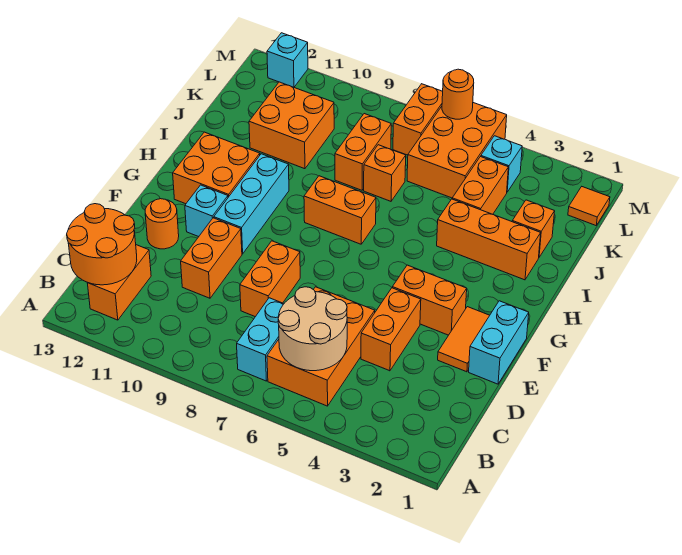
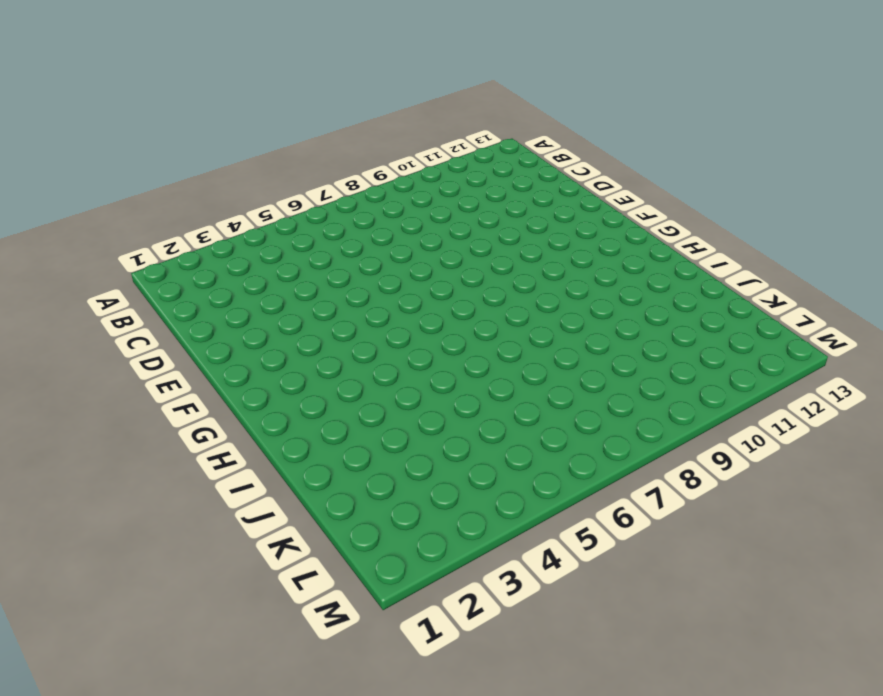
none -> orange brick B5:D6 level 1
none -> cyan brick B7:C7 level 1
none -> orange brick B12:C12 level 1

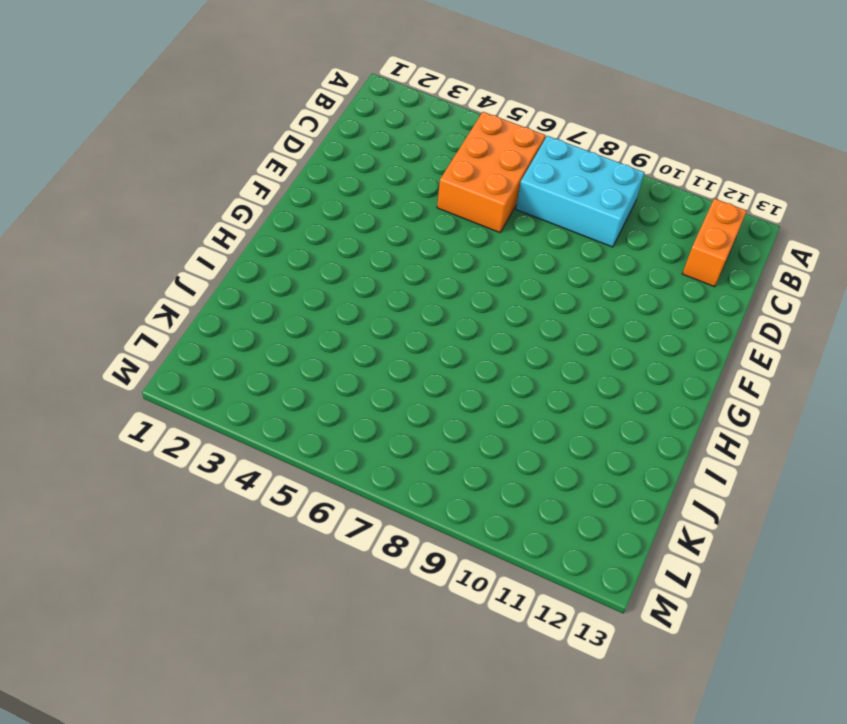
cyan brick B7:C9 level 1 -> cyan brick B7:C7 level 1
none -> orange brick D4:E4 level 1
none -> orange brick D8:E8 level 1
none -> orange brick D10:E10 level 1

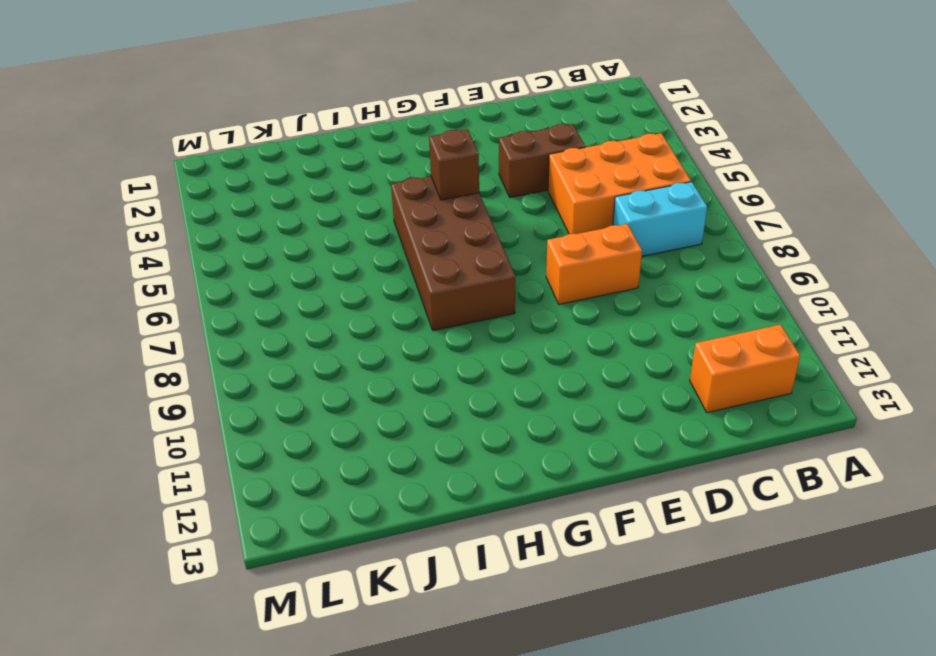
brown brick D4:E4 level 1 -> orange brick D4:E4 level 1
brown brick G5:H8 level 1 -> orange brick H7:H8 level 1
brown brick G5 level 2 -> none
none -> orange brick D10:E10 level 1
none -> cyan brick E1:F1 level 1
none -> orange tile E2:F2 level 1

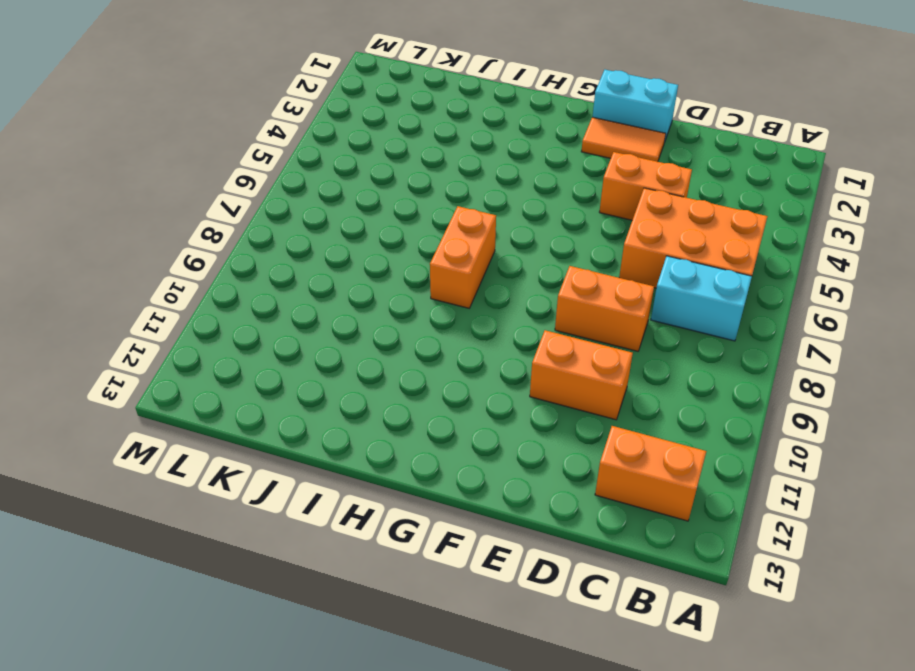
none -> orange round brick E12 level 1
none -> orange brick F3:F4 level 1
none -> cyan brick F10:H10 level 1

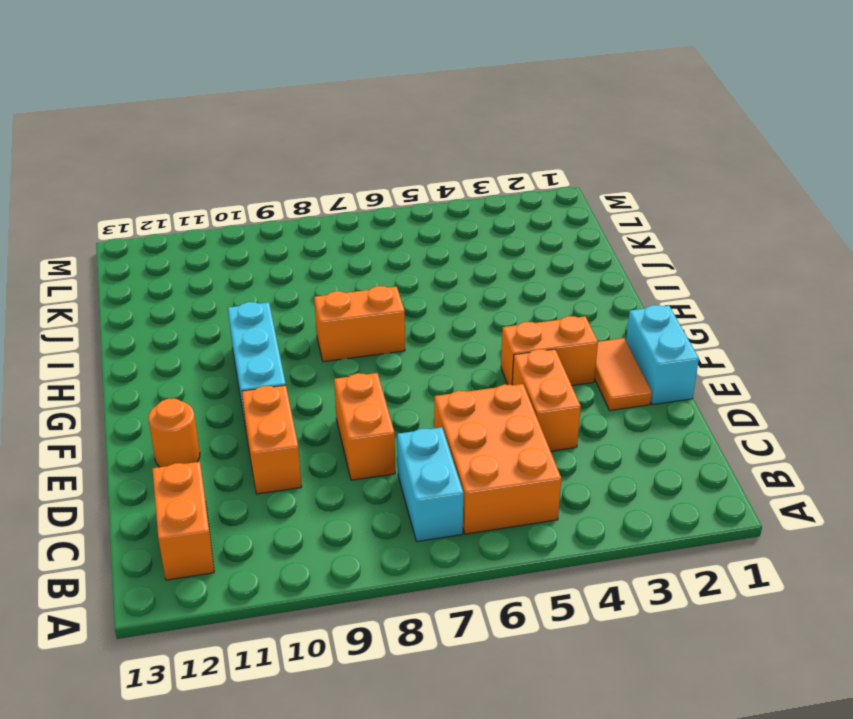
none -> cyan brick F11 level 1
none -> orange brick G11:H12 level 1
none -> orange brick I2:I4 level 1

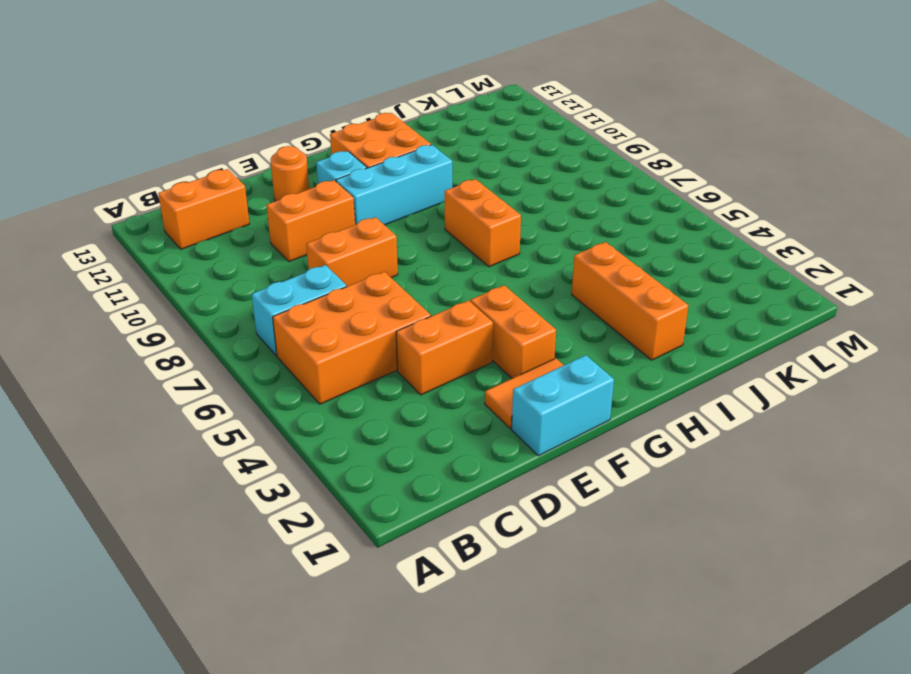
none -> orange brick J2 level 1
none -> orange brick J4:K4 level 1
none -> orange brick J7 level 1

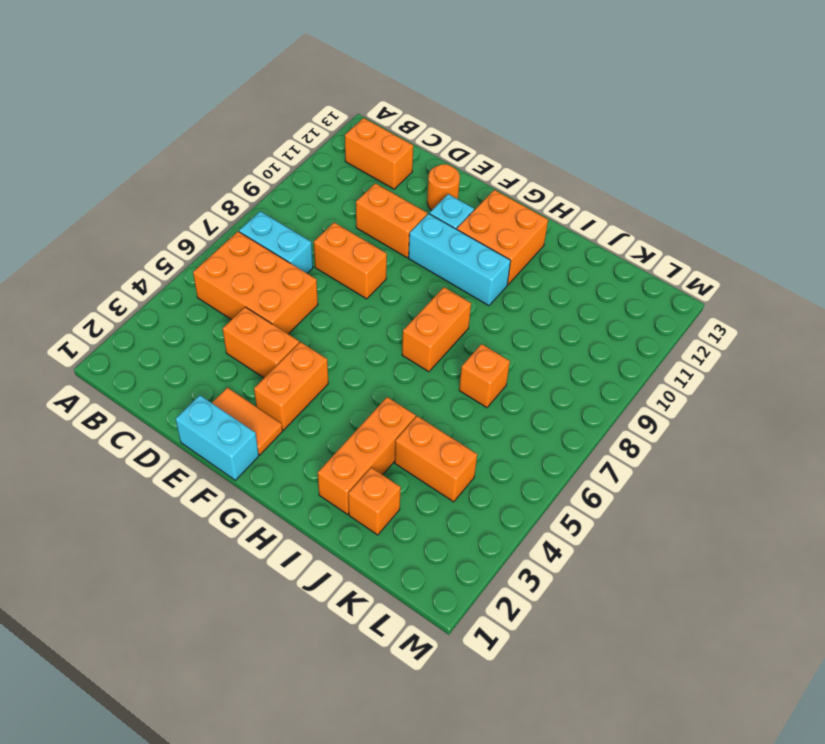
none -> orange brick J8:K8 level 1
none -> orange brick J10:K11 level 1
none -> orange brick K5:M6 level 1

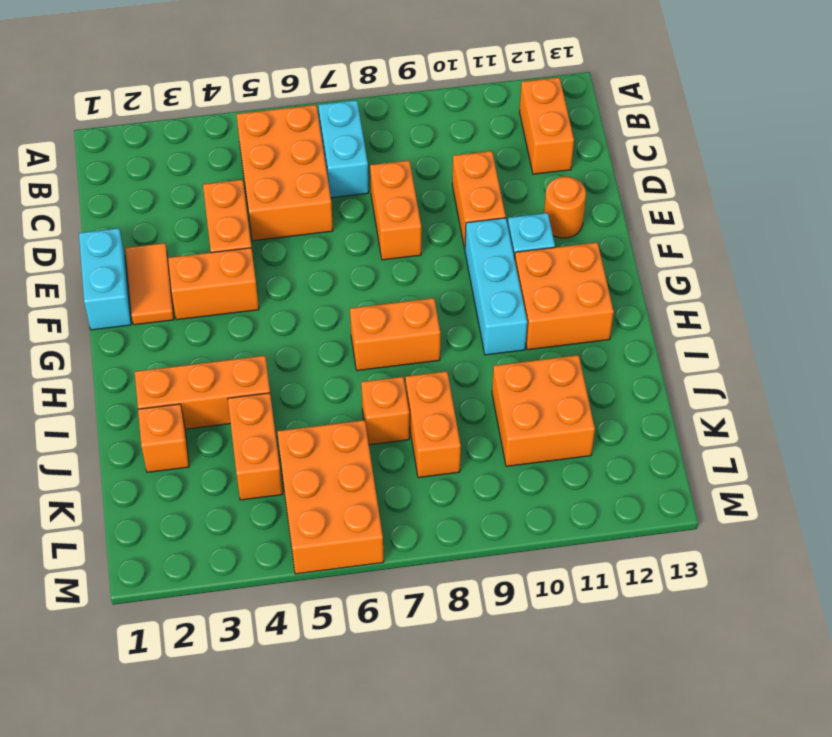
none -> orange tile L1 level 1
none -> cyan brick L4 level 1
none -> orange brick L7:M7 level 1

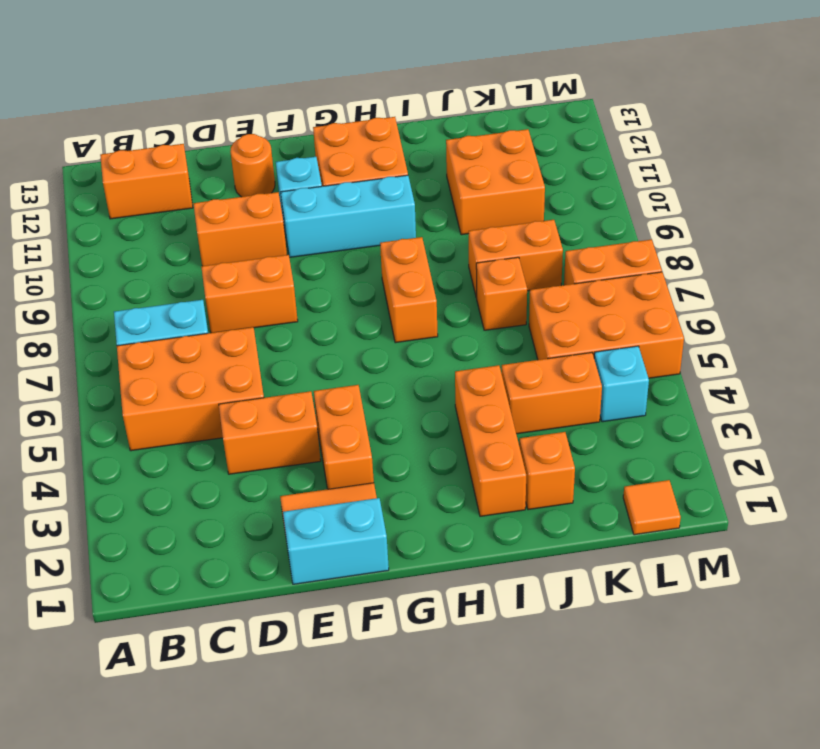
none -> cyan brick M12 level 1
none -> tan round brick B5:C6 level 2
none -> orange round brick B12:C13 level 2

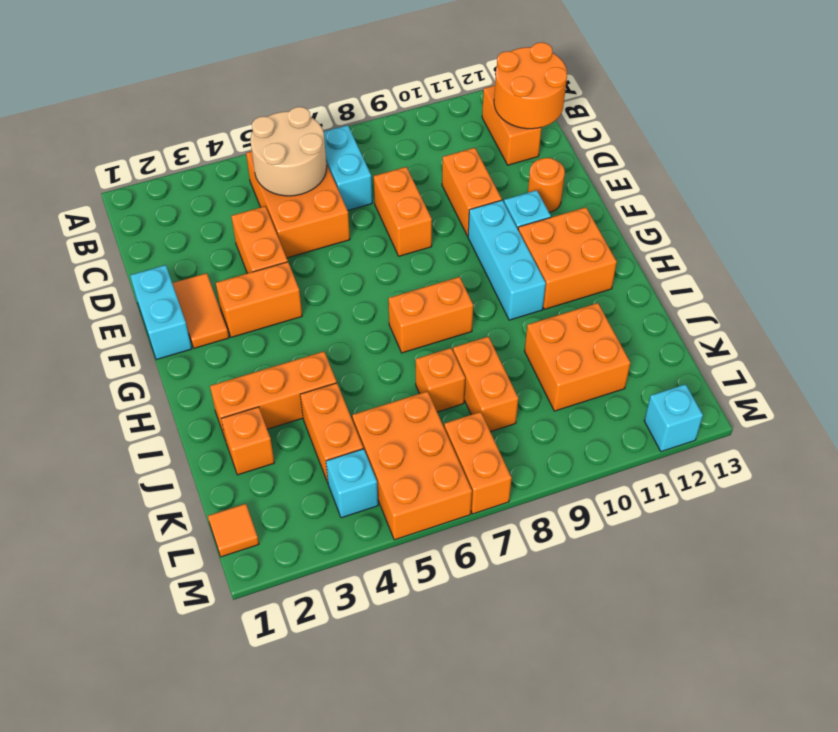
none -> orange round brick M6 level 2

